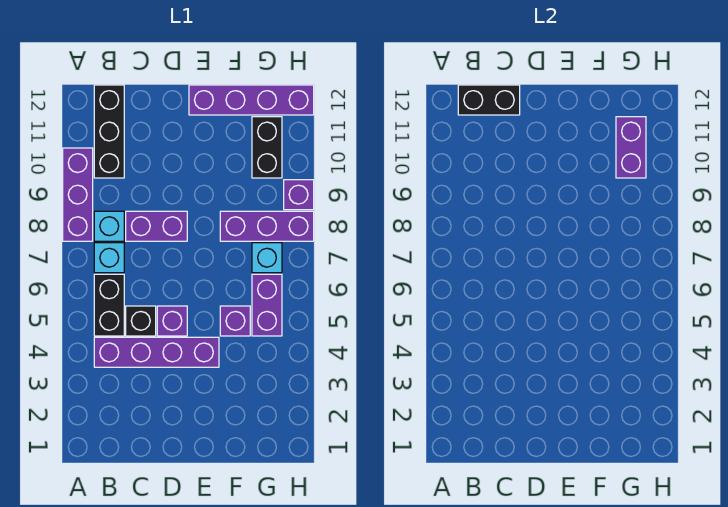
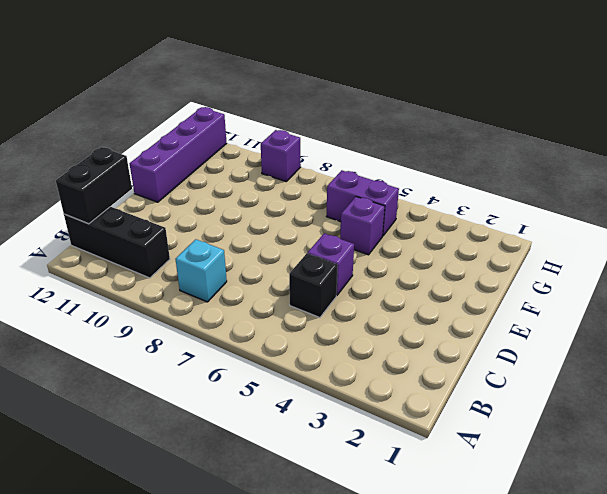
none -> purple brick A8:A10 level 1
none -> purple brick B4:E4 level 1
none -> black brick B5:B6 level 1

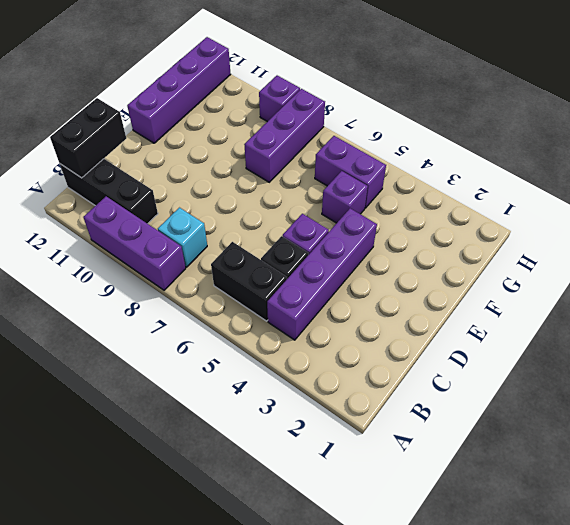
none -> cyan brick B7 level 1
none -> purple brick C8:D8 level 1
none -> cyan brick G7 level 1

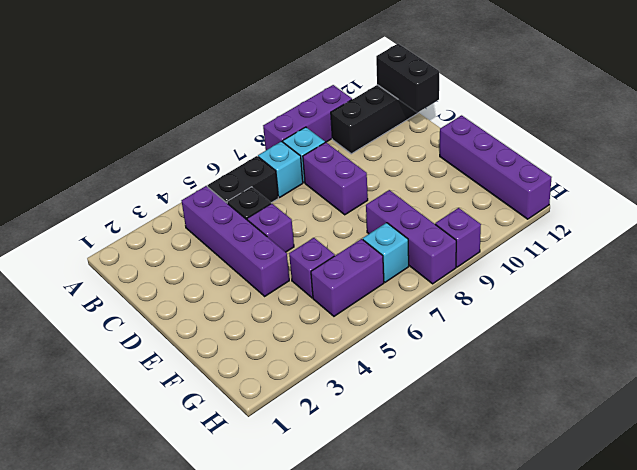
none -> black brick G10:G11 level 1
none -> purple brick G10:G11 level 2

